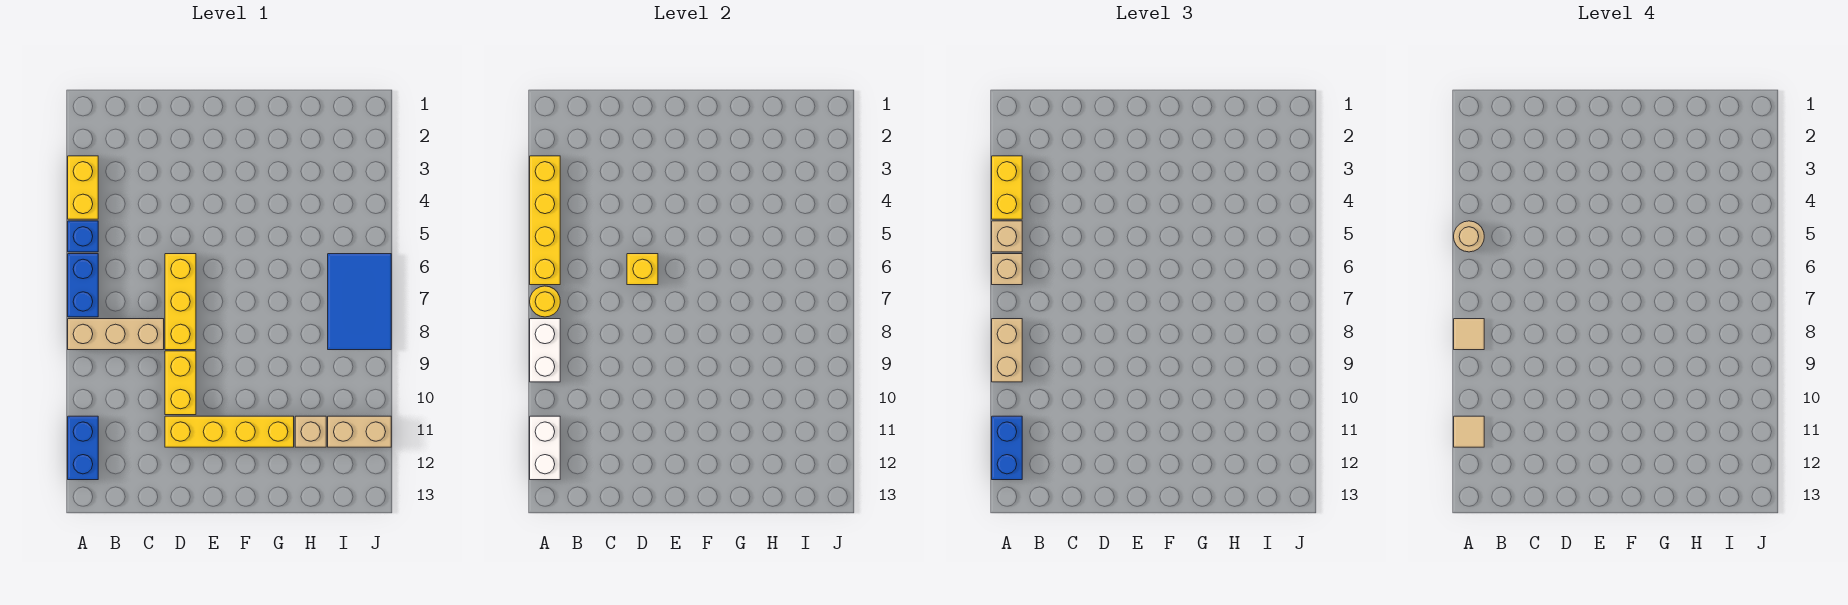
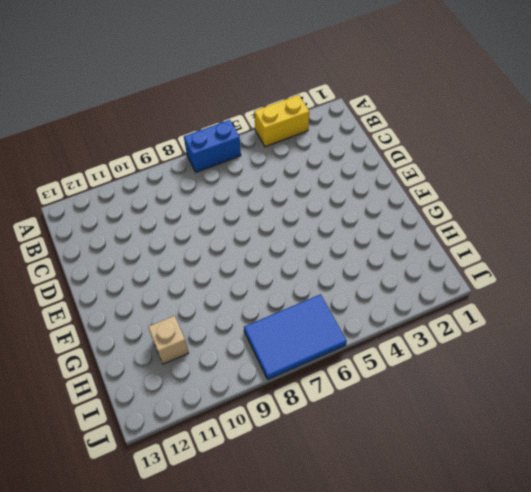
none -> blue brick A5 level 1
none -> tan brick A8:C8 level 1
none -> blue brick A11:A12 level 1

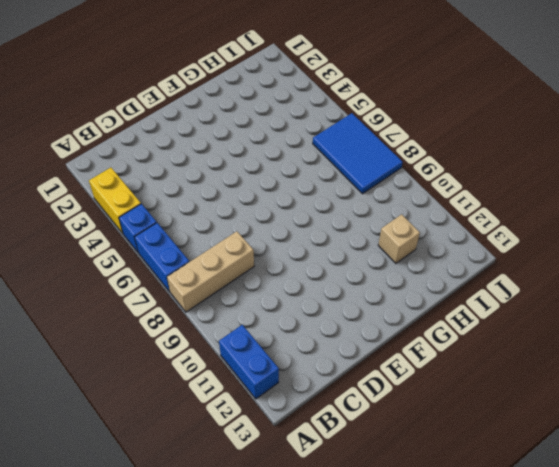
none -> yellow brick D6:D8 level 1
none -> yellow brick D9:D10 level 1
none -> yellow brick D11:G11 level 1

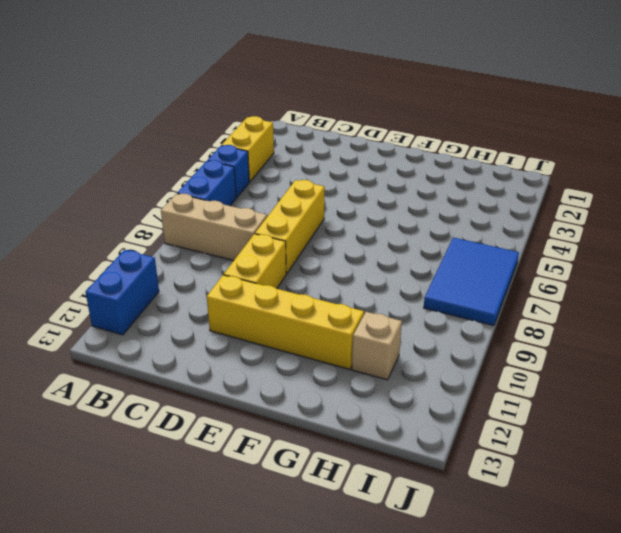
none -> tan brick I11:J11 level 1
none -> yellow brick A3:A6 level 2
none -> yellow round brick A7 level 2

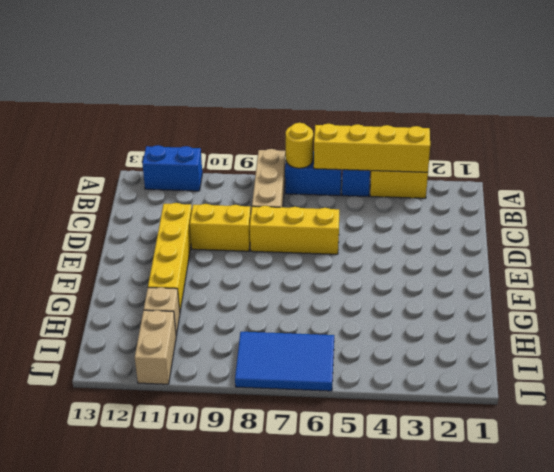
none -> white brick A8:A9 level 2
none -> white brick A11:A12 level 2
none -> yellow brick D6 level 2

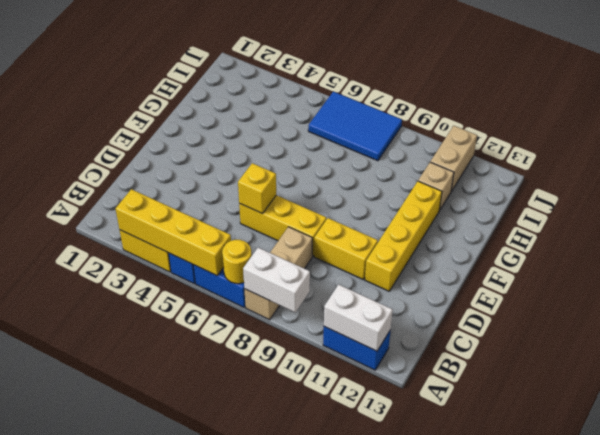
none -> yellow brick A3:A4 level 3
none -> tan brick A5 level 3
none -> tan brick A6 level 3

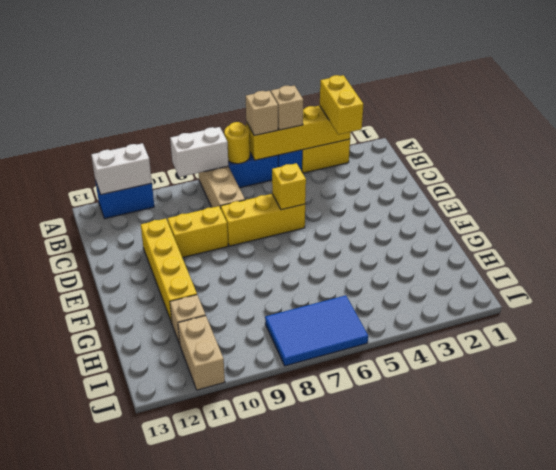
yellow brick A3:B3 level 3 -> yellow brick A3:A4 level 3
none -> tan brick A8:A9 level 3
none -> blue brick A11:A12 level 3
none -> tan round brick A5 level 4

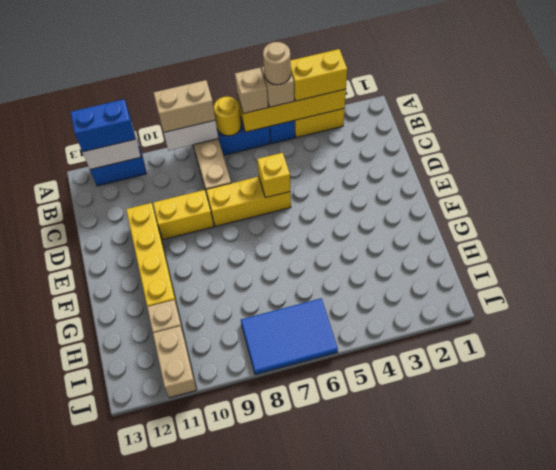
none -> tan tile A8 level 4
none -> tan tile A11 level 4

